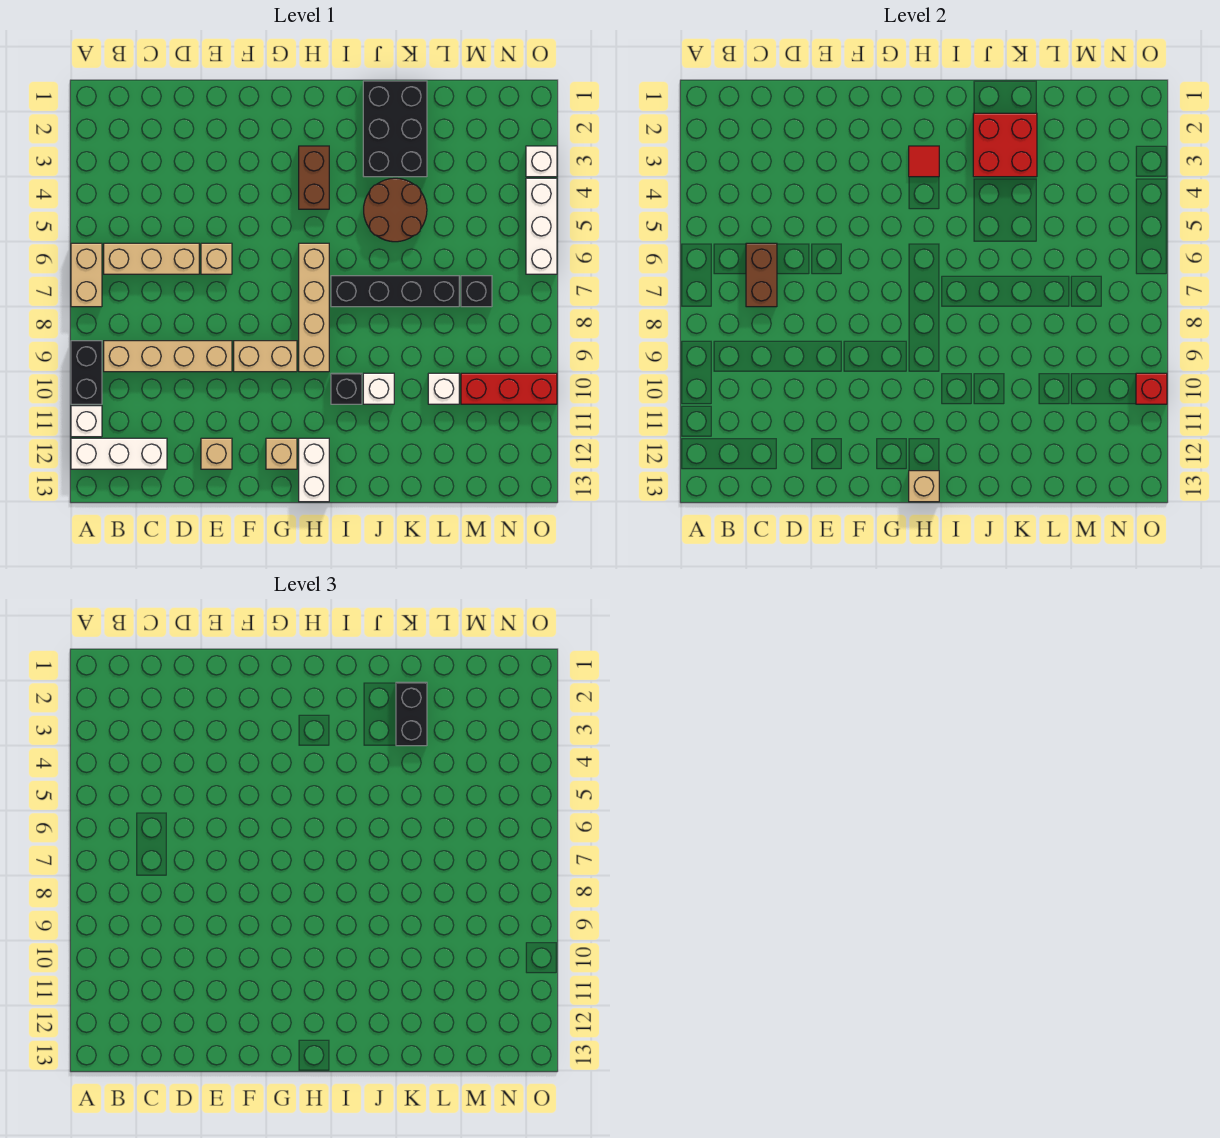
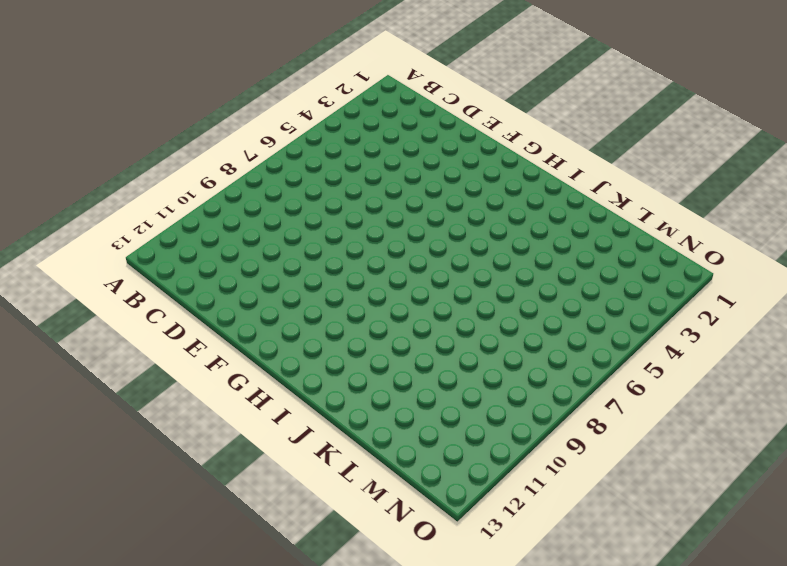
none -> tan brick A6:A7 level 1
none -> black brick A9:A10 level 1
none -> white brick A11 level 1

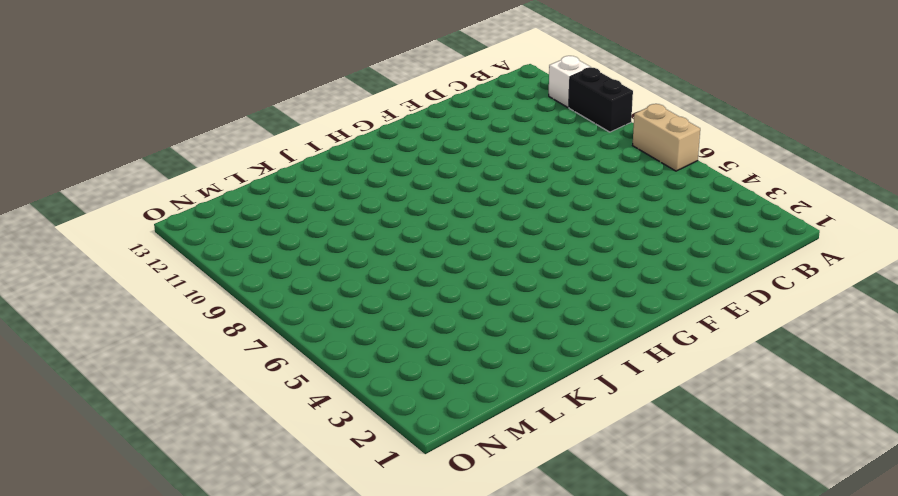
none -> white brick A12:C12 level 1
none -> tan brick B6:D6 level 1
none -> tan brick B9:E9 level 1

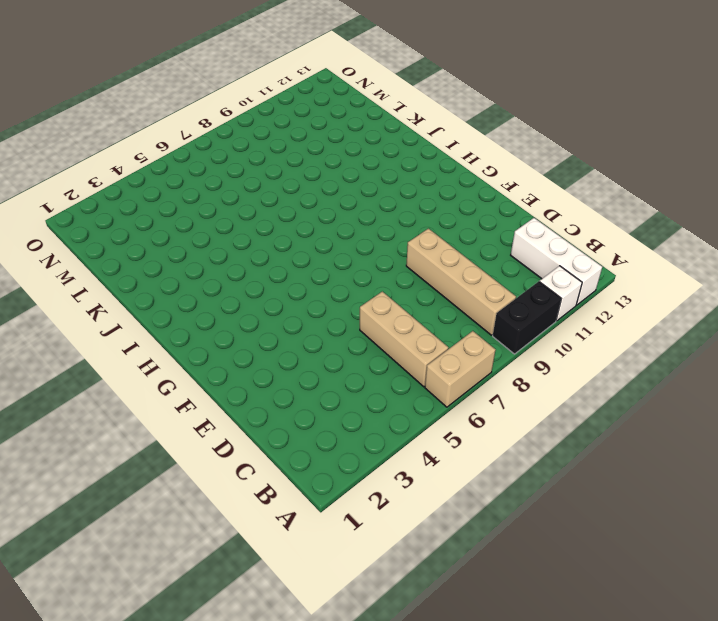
none -> tan brick E6 level 1
none -> tan brick E12 level 1
none -> tan brick F9:G9 level 1

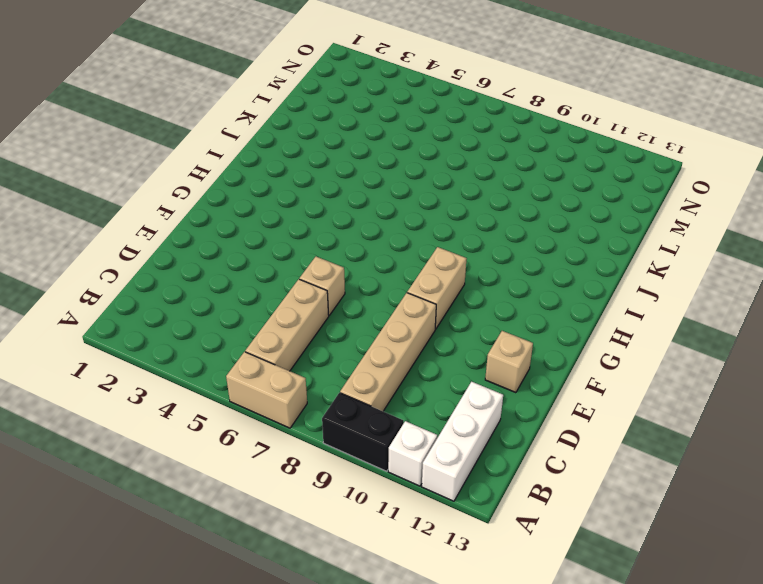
none -> tan brick G12 level 1
none -> brown brick H3:H4 level 1
none -> tan brick H6:H9 level 1

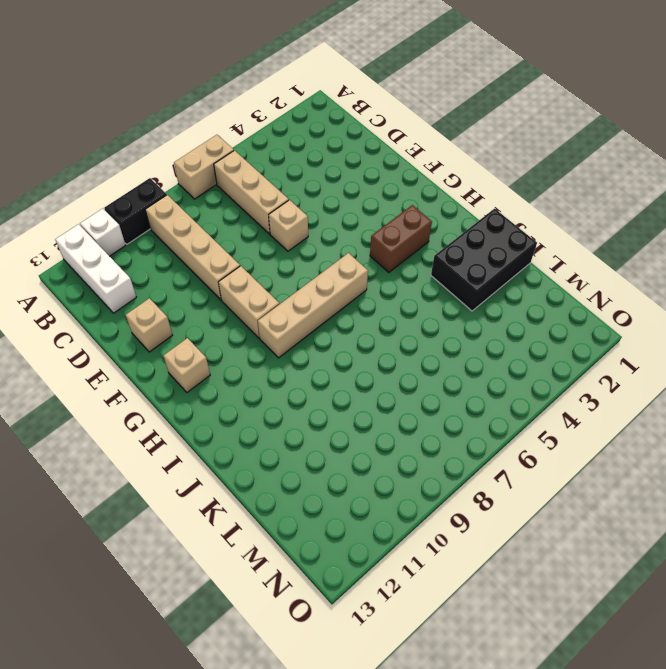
none -> white brick H12:H13 level 1
none -> black brick I7:L7 level 1
none -> black brick I10 level 1

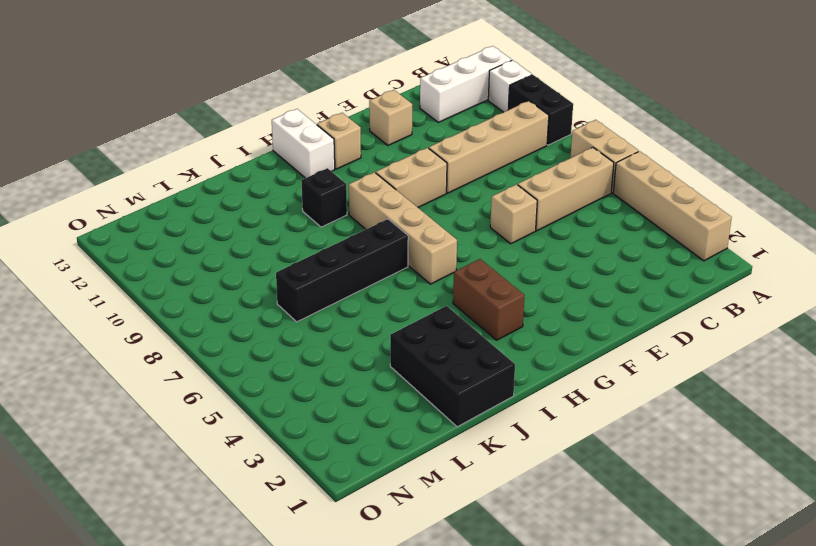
tan brick A2:A5 level 1 -> none
none -> brown round brick J4:K5 level 1
none -> white brick J10 level 1
none -> white brick L10 level 1

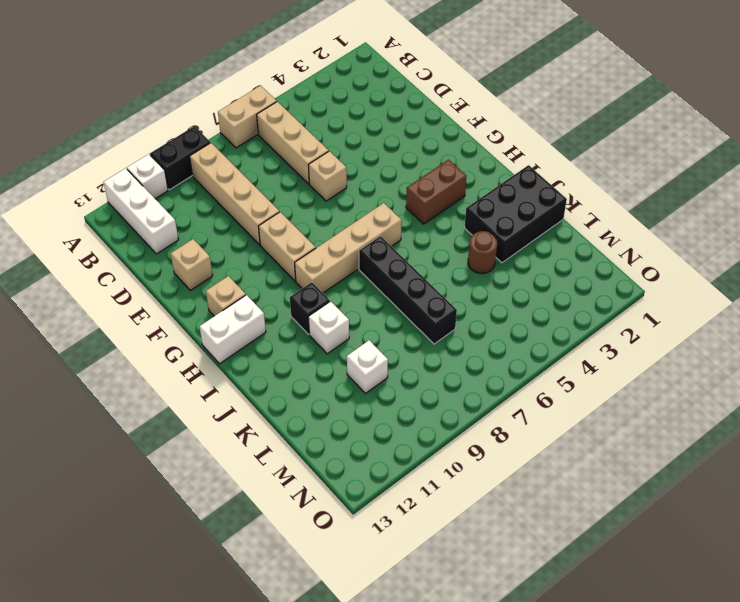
brown round brick K4 level 1 -> brown round brick J4:K5 level 1
none -> black brick M7 level 1
none -> red brick M10:O10 level 1
none -> white brick O3 level 1

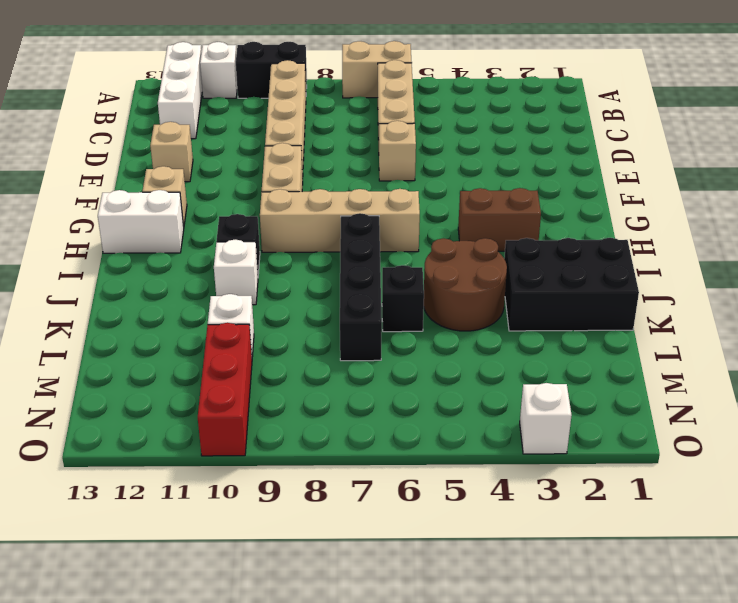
black brick K6 level 1 -> black brick M7 level 1
none -> white brick O4:O6 level 1
none -> brown brick C6:C7 level 2
none -> red tile H3 level 2

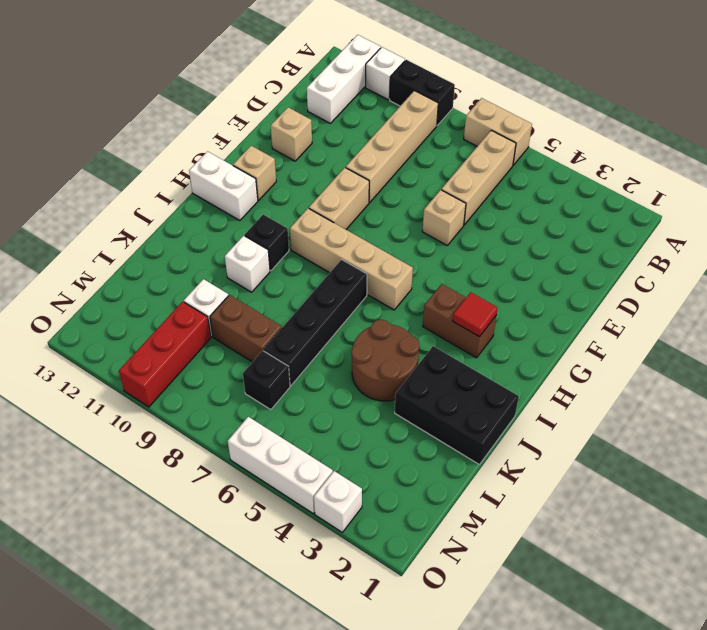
brown brick L8:L9 level 1 -> brown brick C6:C7 level 2
none -> tan brick H13 level 2
none -> red brick J2:K3 level 2
none -> red brick O10 level 2

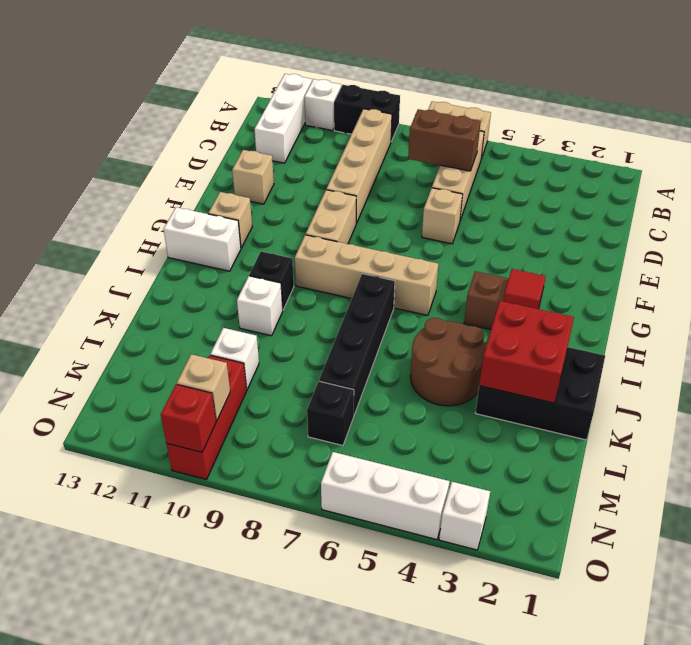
tan brick N10 level 2 -> tan brick H13 level 2
none -> black brick K2:K3 level 3

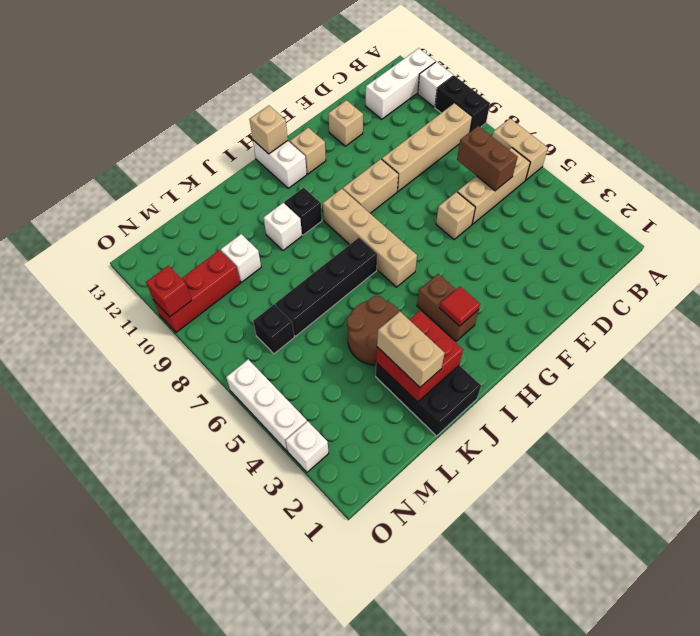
tan brick K2:K3 level 3 -> black brick K2:K3 level 3

